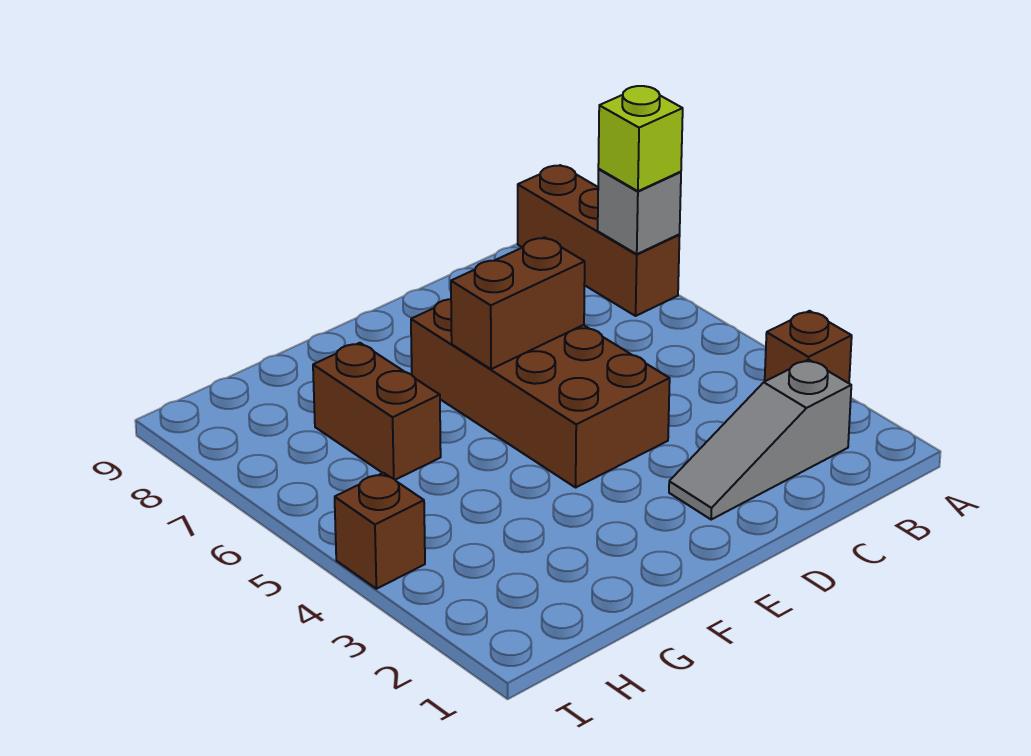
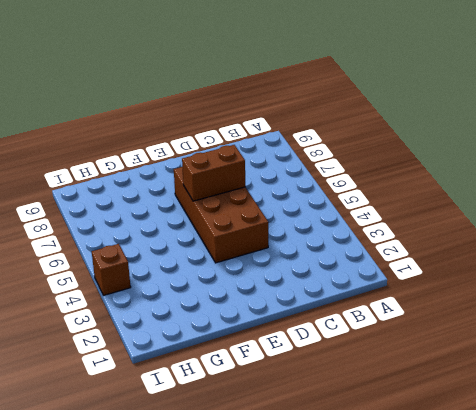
none -> brown brick A3 level 1
none -> brown brick A7:A9 level 1

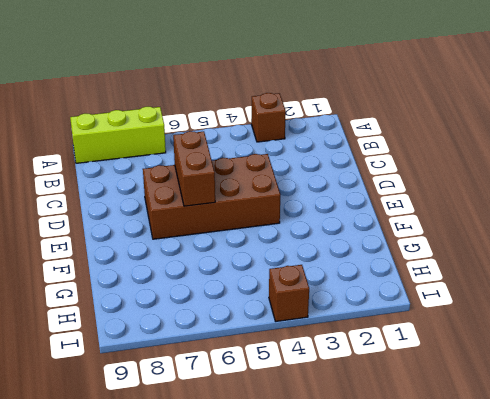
lime brick A7:A9 level 1 -> brown brick A7:A9 level 1
none -> grey slope B2:D2 level 1 top B
none -> brown brick G6:G7 level 1

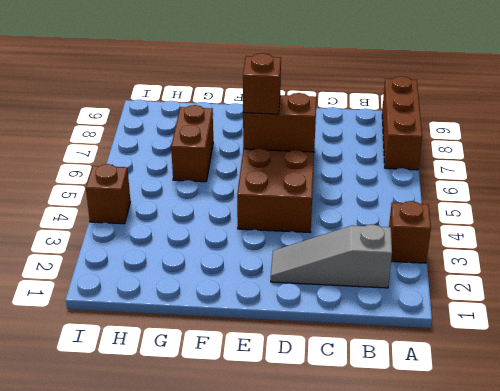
brown brick E6 level 3 -> none
none -> grey brick A7 level 2
none -> lime brick A7 level 3

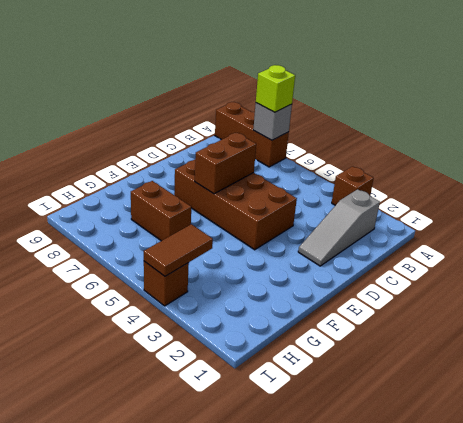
brown tile H4:I4 level 2 -> none

